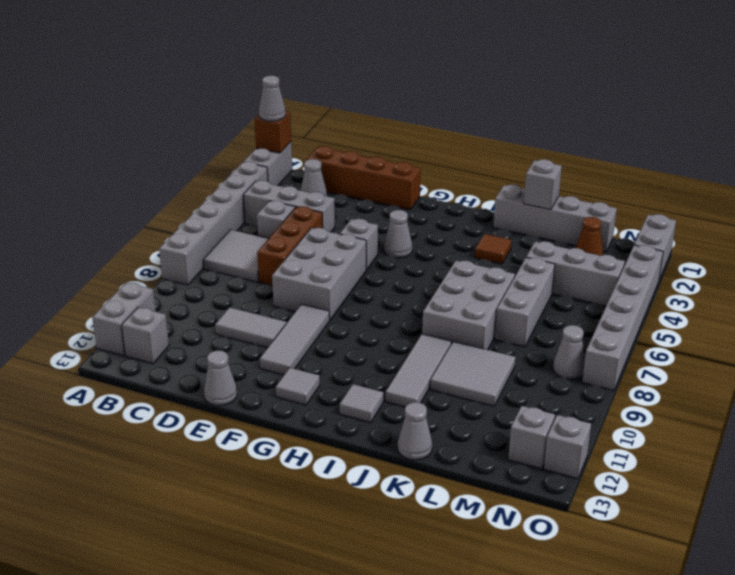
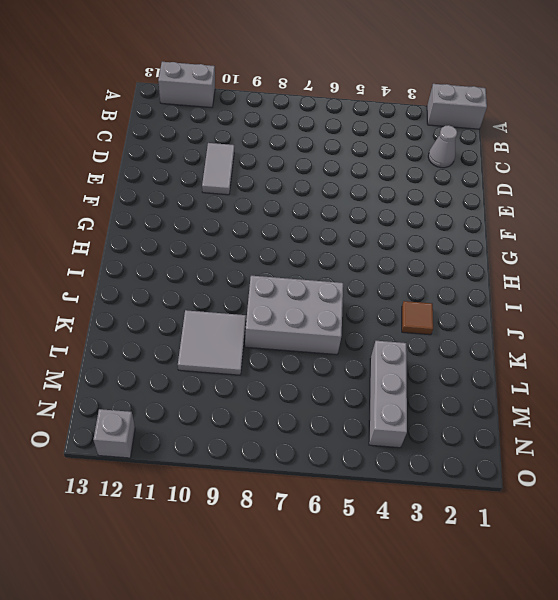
none -> grey brick A3:A8 level 1
none -> grey brick B4:D4 level 1
none -> grey tile B6:C7 level 1
none -> grey brick B12 level 1

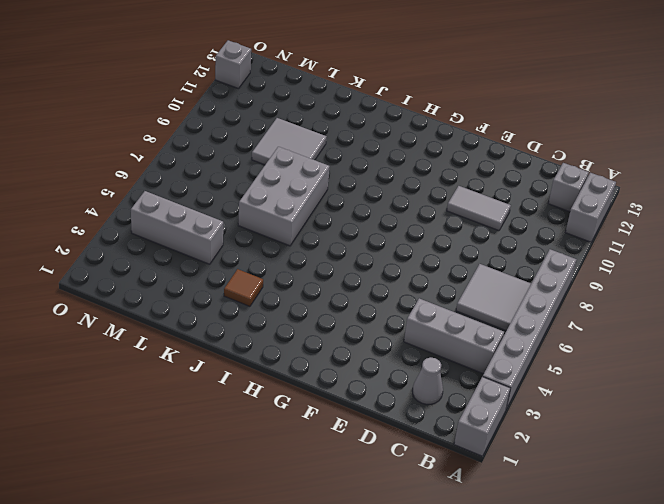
none -> brown brick C1:F1 level 1
none -> grey brick C5 level 1
none -> brown brick D5:D7 level 1
none -> grey brick E6:F8 level 1

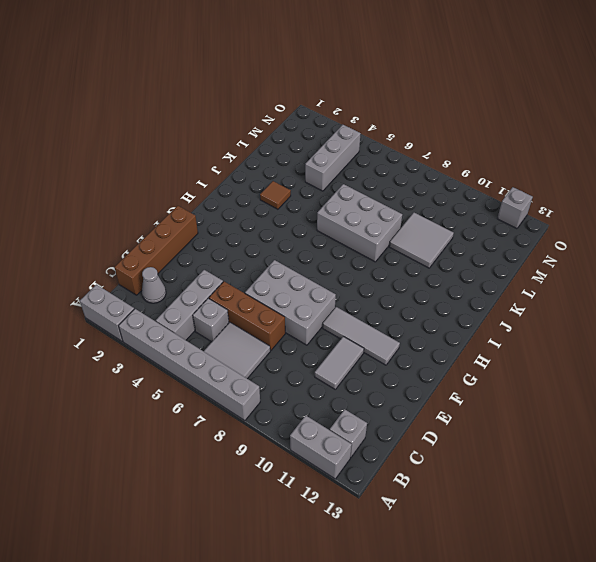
none -> grey cone E13 level 1
none -> grey brick F5 level 1
none -> grey cone G4 level 1
none -> grey tile G12 level 1

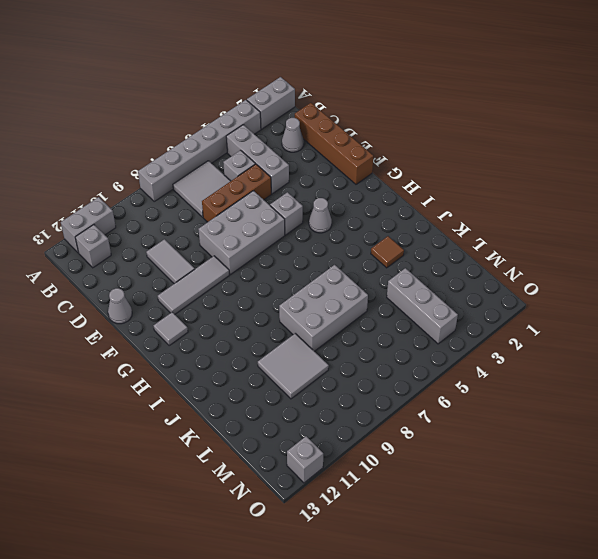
none -> grey tile I12 level 1
none -> grey brick J1:M1 level 1
none -> grey tile J9:J11 level 1
none -> grey cone K13 level 1

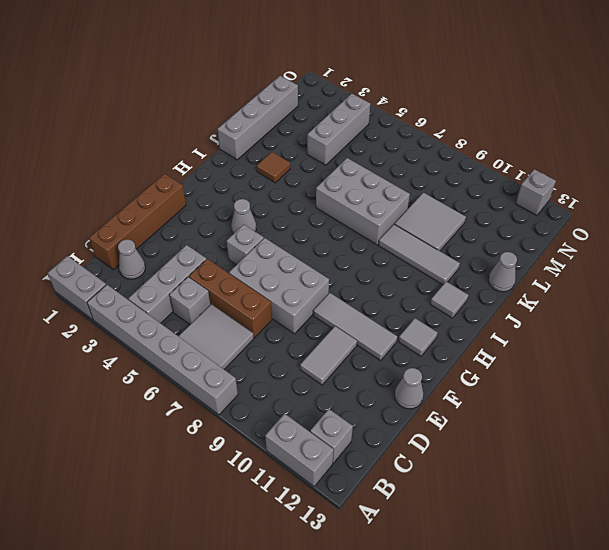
none -> grey brick L5:L7 level 1
none -> brown cone M2 level 1
none -> grey cone N8 level 1
none -> grey brick N12 level 1

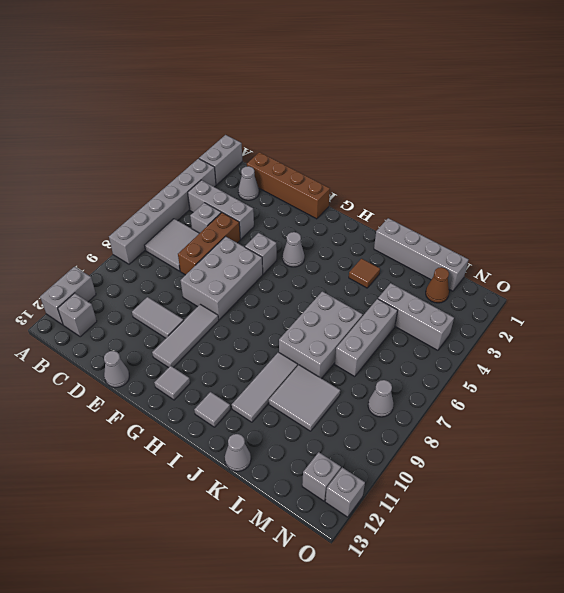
none -> grey brick O1:O2 level 1
none -> grey brick O3:O8 level 1
none -> brown brick A1 level 2
none -> grey brick K1 level 2

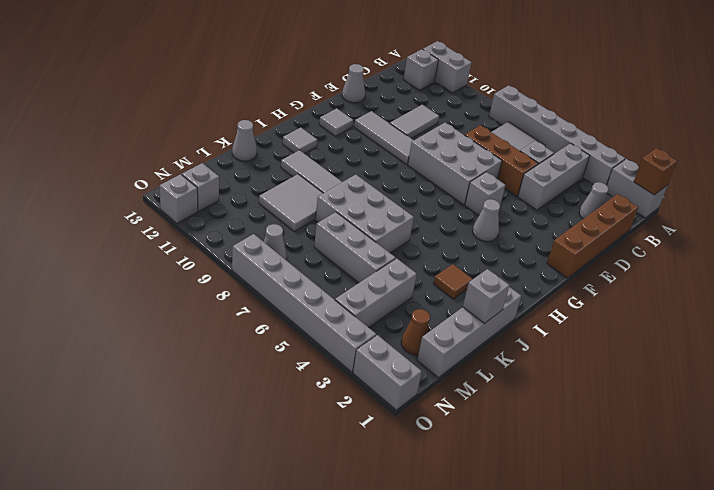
none -> grey cone A1 level 3

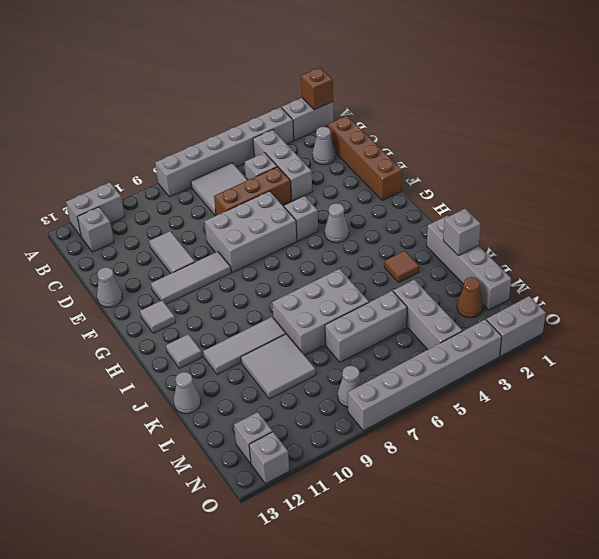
none -> grey cone A1 level 3

